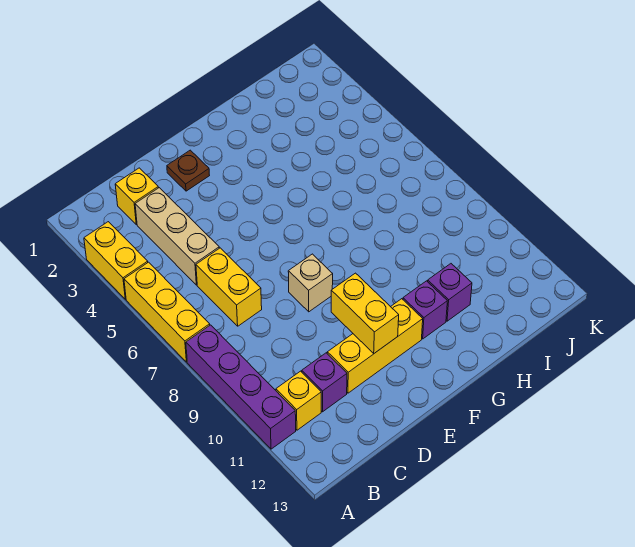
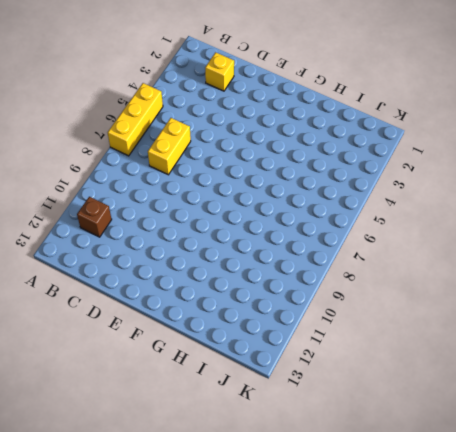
brown brick B11 level 1 -> yellow brick B11 level 1
none -> yellow brick A3:A4 level 1
none -> purple brick A8:A11 level 1
none -> tan brick C3:C5 level 1

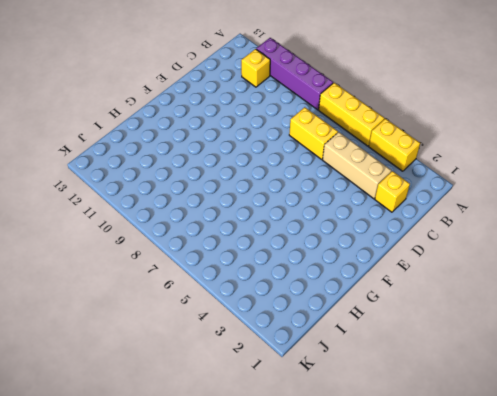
none -> purple brick C11 level 1
none -> yellow brick D11:F11 level 1
none -> brown plate E2 level 1

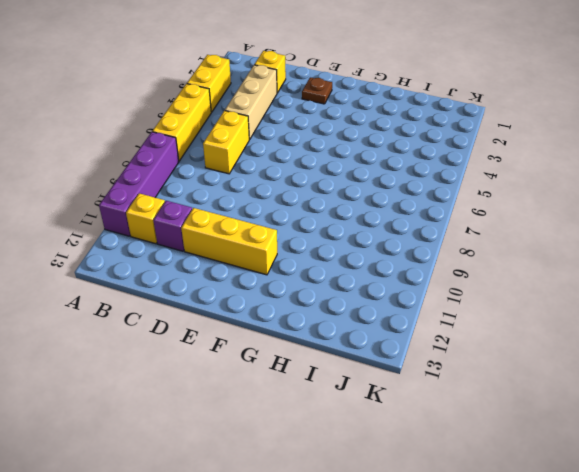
none -> tan brick E8 level 1
none -> purple brick G11 level 1
none -> purple brick H11 level 1

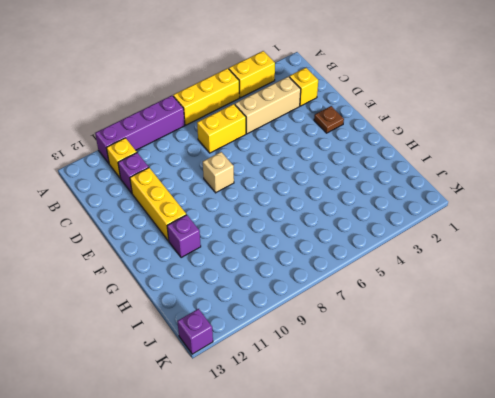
purple brick K13 level 1 -> purple brick H11 level 1
none -> yellow brick E10:E11 level 2

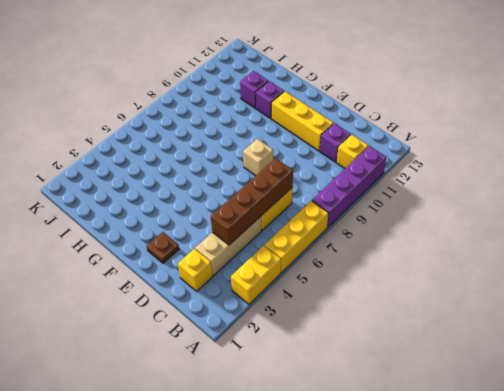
brown brick C4:C7 level 2 -> none
none -> yellow brick E10:E11 level 2

